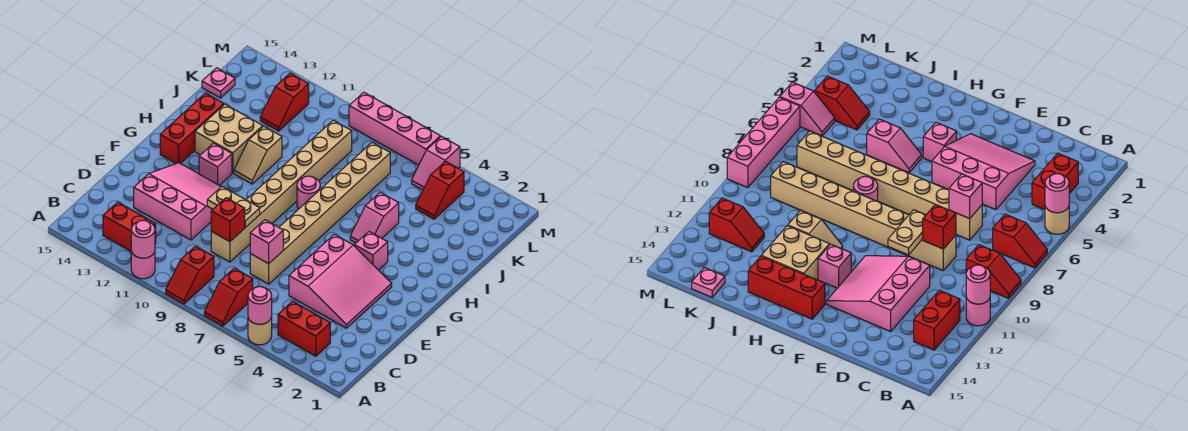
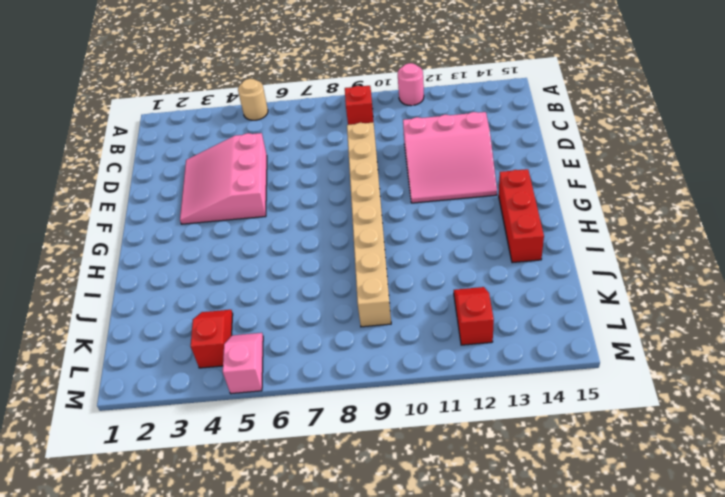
none -> red slope A7:B7 level 1 top B
none -> red brick B3:B4 level 1
none -> red brick B12:B13 level 1

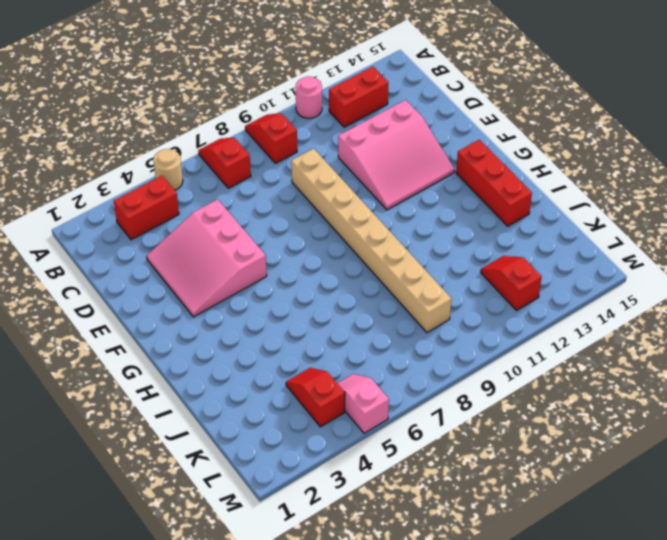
none -> tan brick D7:K7 level 1
none -> pink brick G4 level 1
none -> pink brick G12 level 1

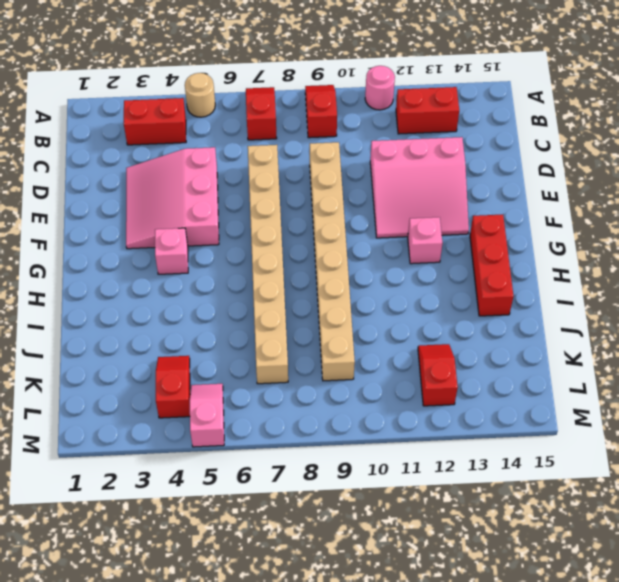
none -> pink slope H5:I5 level 1 top I
none -> pink round brick H8 level 1
none -> tan slope H11:I11 level 1 top I

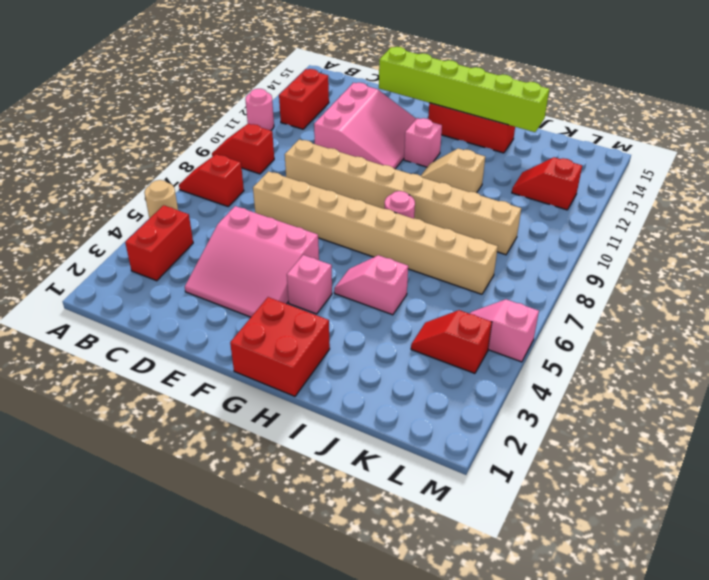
lime brick E14:J14 level 2 -> none
red brick G1:H2 level 1 -> none
none -> tan brick H12:I13 level 1
none -> pink plate K15 level 1
none -> pink brick M6:M9 level 1

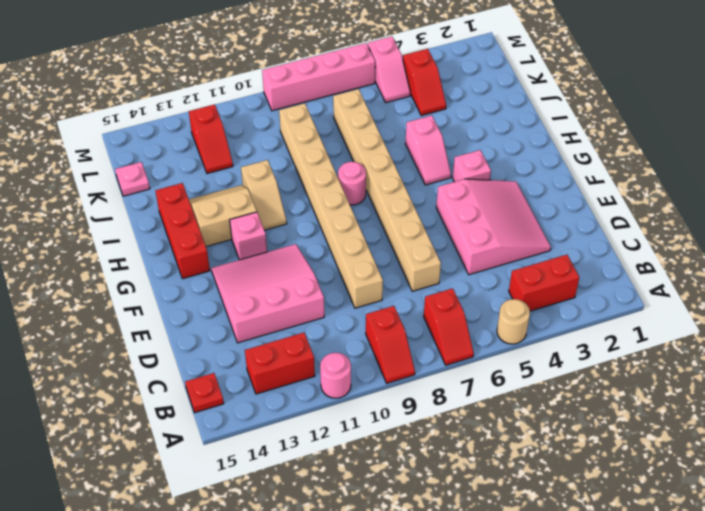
red plate B15 level 1 -> none
tan slope H12:I13 level 1 top H -> tan brick H12:I13 level 1
none -> pink round brick A5 level 2
none -> pink round brick A11 level 2
none -> pink brick D7 level 2

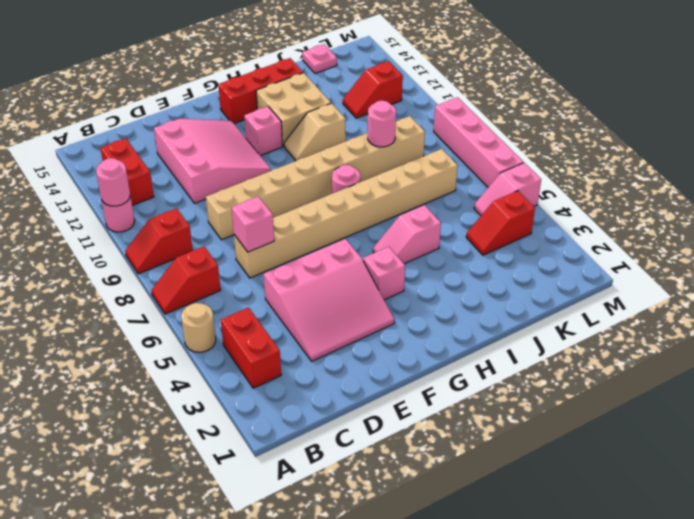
pink round brick J9 level 2 -> pink round brick A5 level 2
none -> red brick D9 level 2
none -> tan plate E9:E10 level 2

